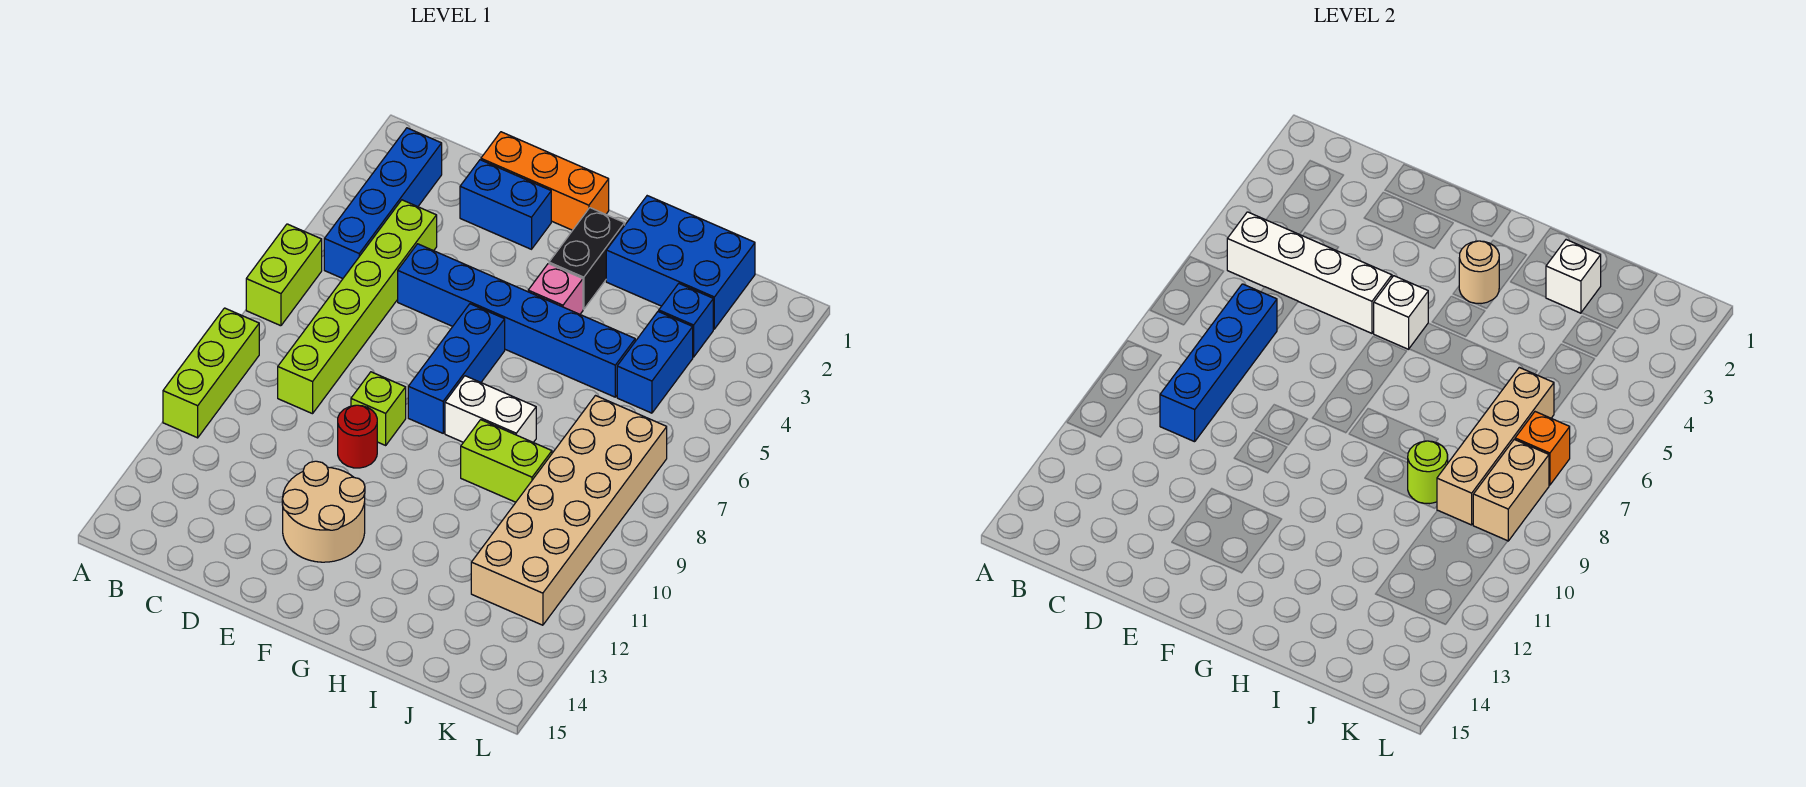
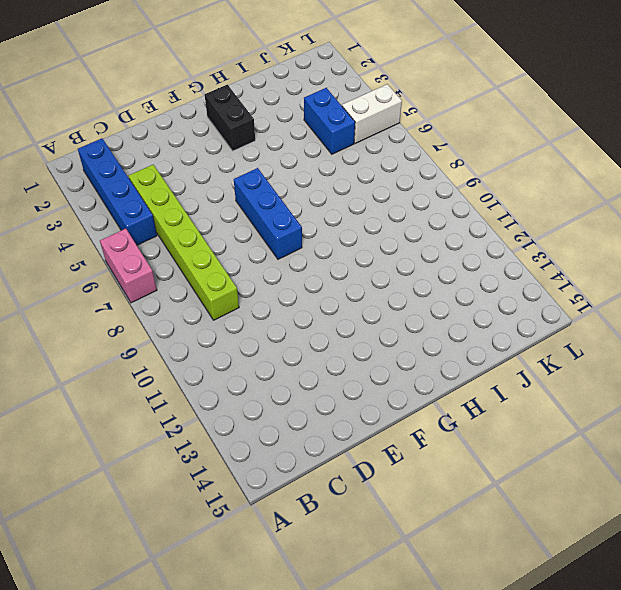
pink brick A6:A7 level 1 -> lime brick A6:A7 level 1
white brick K5:L5 level 1 -> white brick G8:H8 level 1
none -> lime brick A9:A11 level 1
none -> orange brick D1:F1 level 1
none -> blue brick D2:E2 level 1

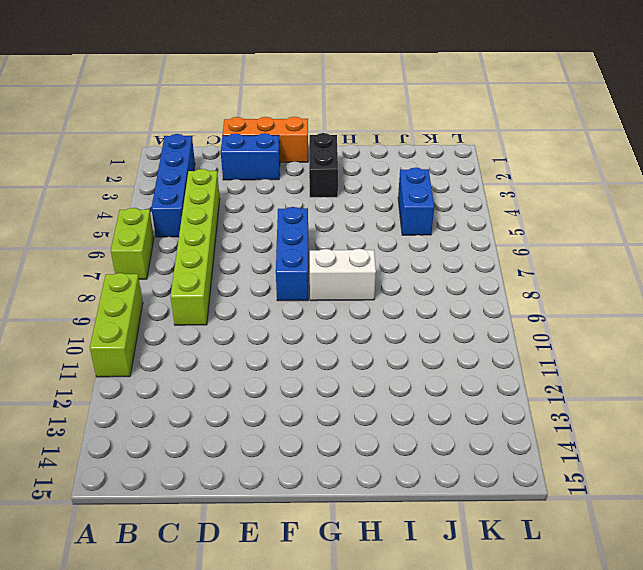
none -> blue brick D5:I5 level 1
none -> lime brick E9 level 1
none -> red round brick E10 level 1

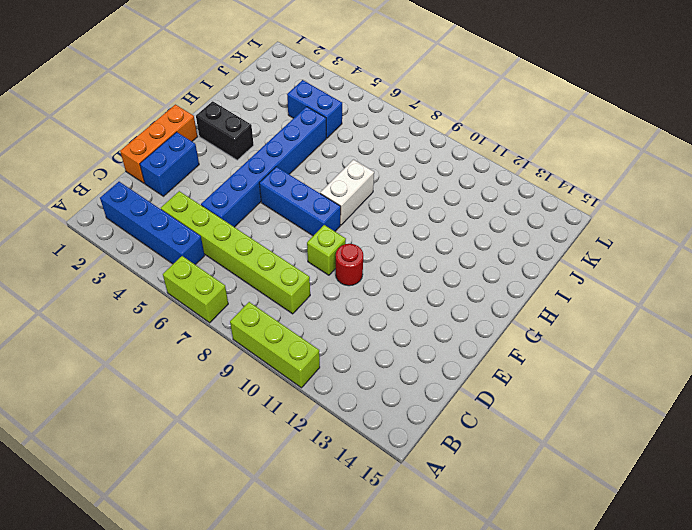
none -> tan round brick E12:F13 level 1
none -> pink brick G4 level 1
none -> blue brick H1:J2 level 1

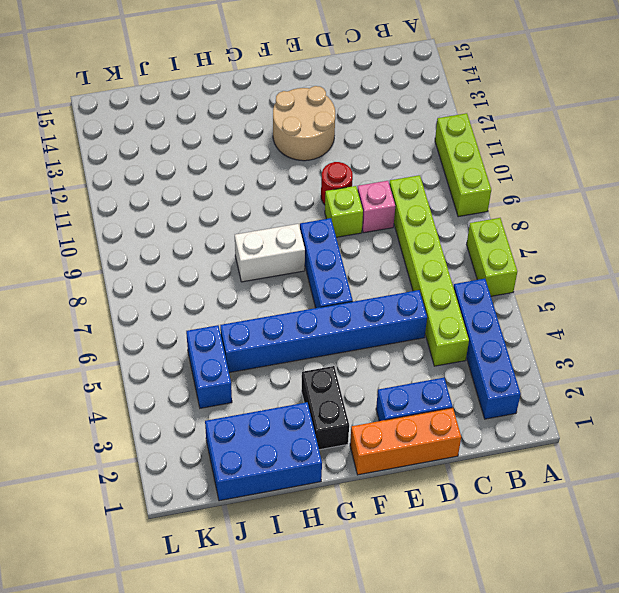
pink brick D9 level 1 -> pink brick G4 level 1
none -> lime brick H9:I9 level 1
none -> blue brick J3 level 1
none -> tan brick J7:K12 level 1

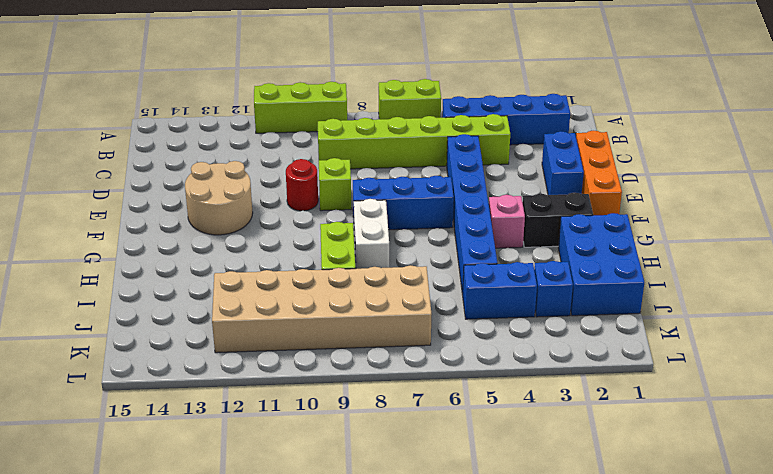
none -> white brick B5:E5 level 2
none -> blue brick C7:C10 level 2
none -> white brick F5 level 2

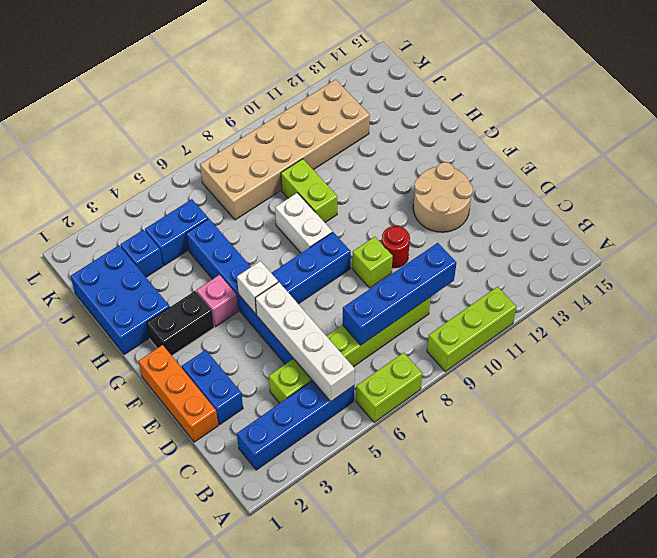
none -> tan round brick G3 level 2
none -> white brick I2 level 2
none -> lime round brick I9 level 2

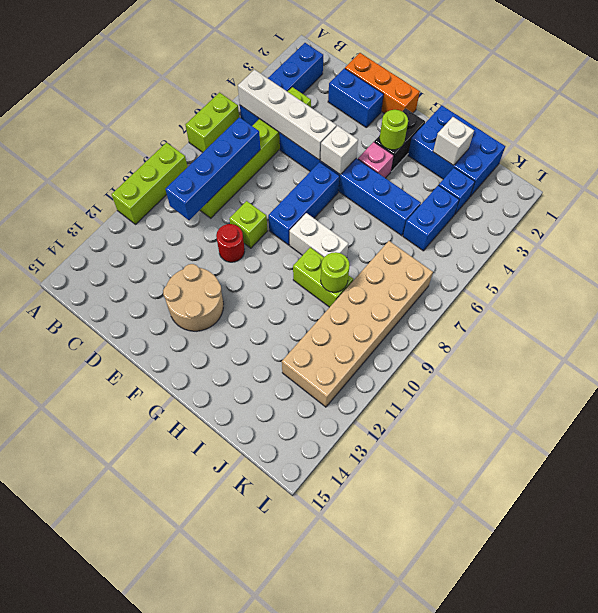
lime round brick G3 level 2 -> tan round brick G3 level 2
none -> tan brick J6:J9 level 2
none -> orange brick K7 level 2
none -> tan brick K8:K9 level 2

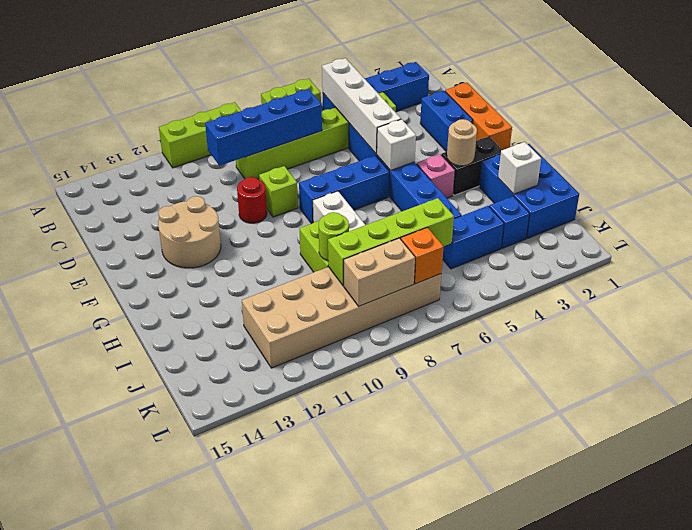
lime brick J6:J9 level 2 -> tan brick J6:J9 level 2

